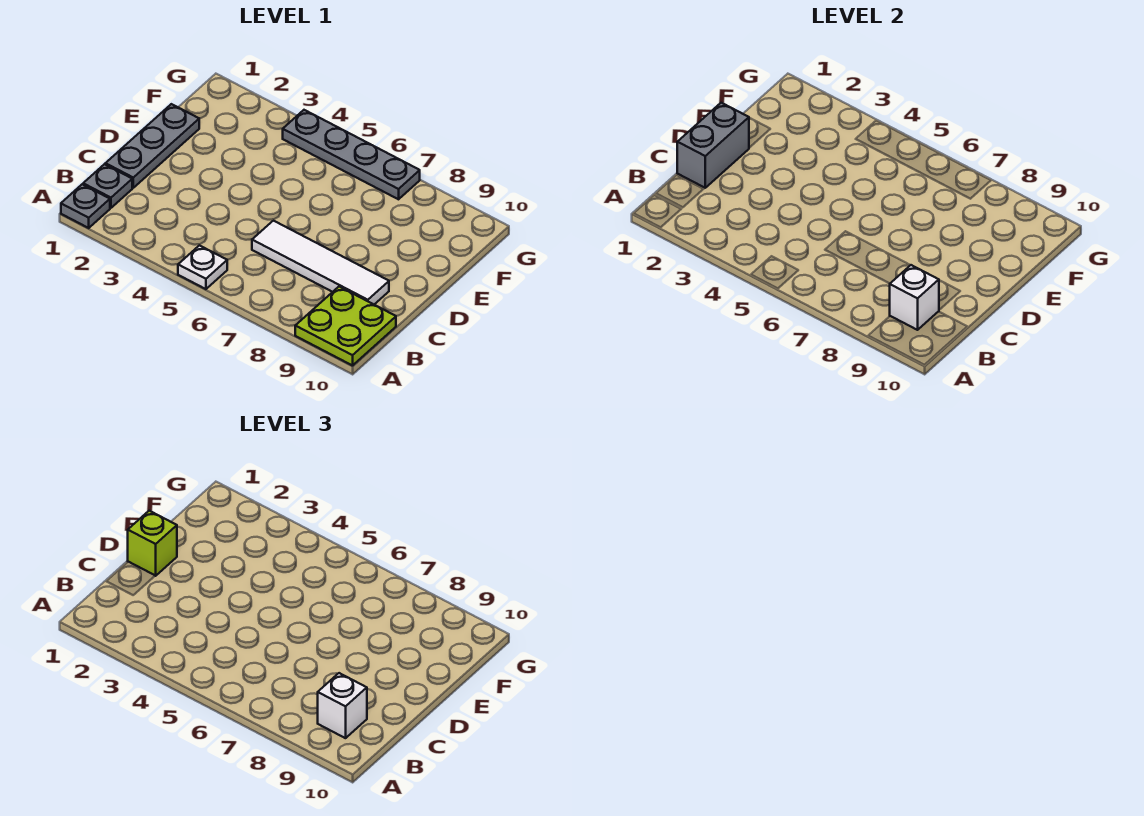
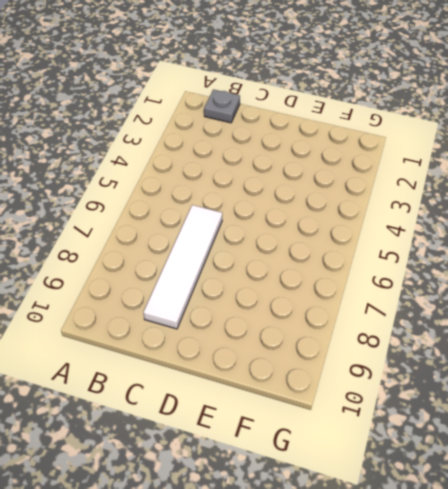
none -> grey plate A1 level 1
none -> white plate A5 level 1

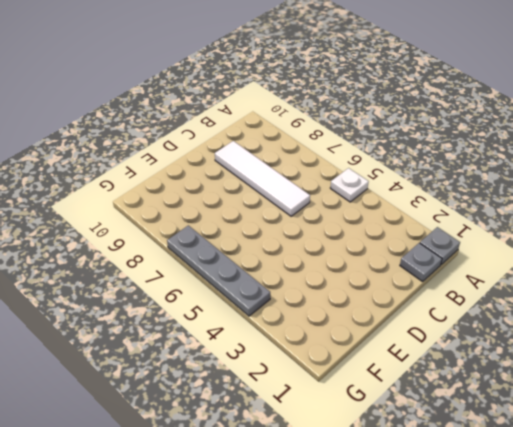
none -> lime plate A9:B10 level 1
none -> grey plate C1:E1 level 1

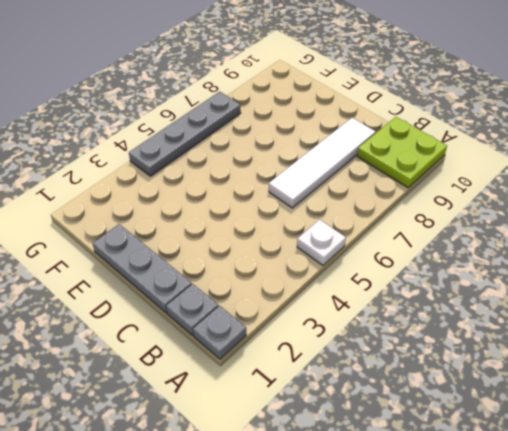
none -> white brick B9 level 2
none -> grey brick C1:D1 level 2

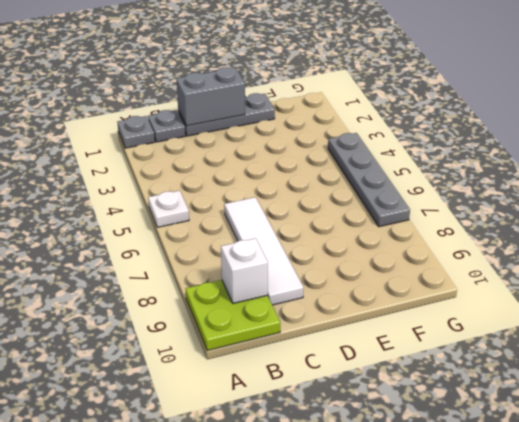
none -> white brick B9 level 3
none -> lime brick D1 level 3

